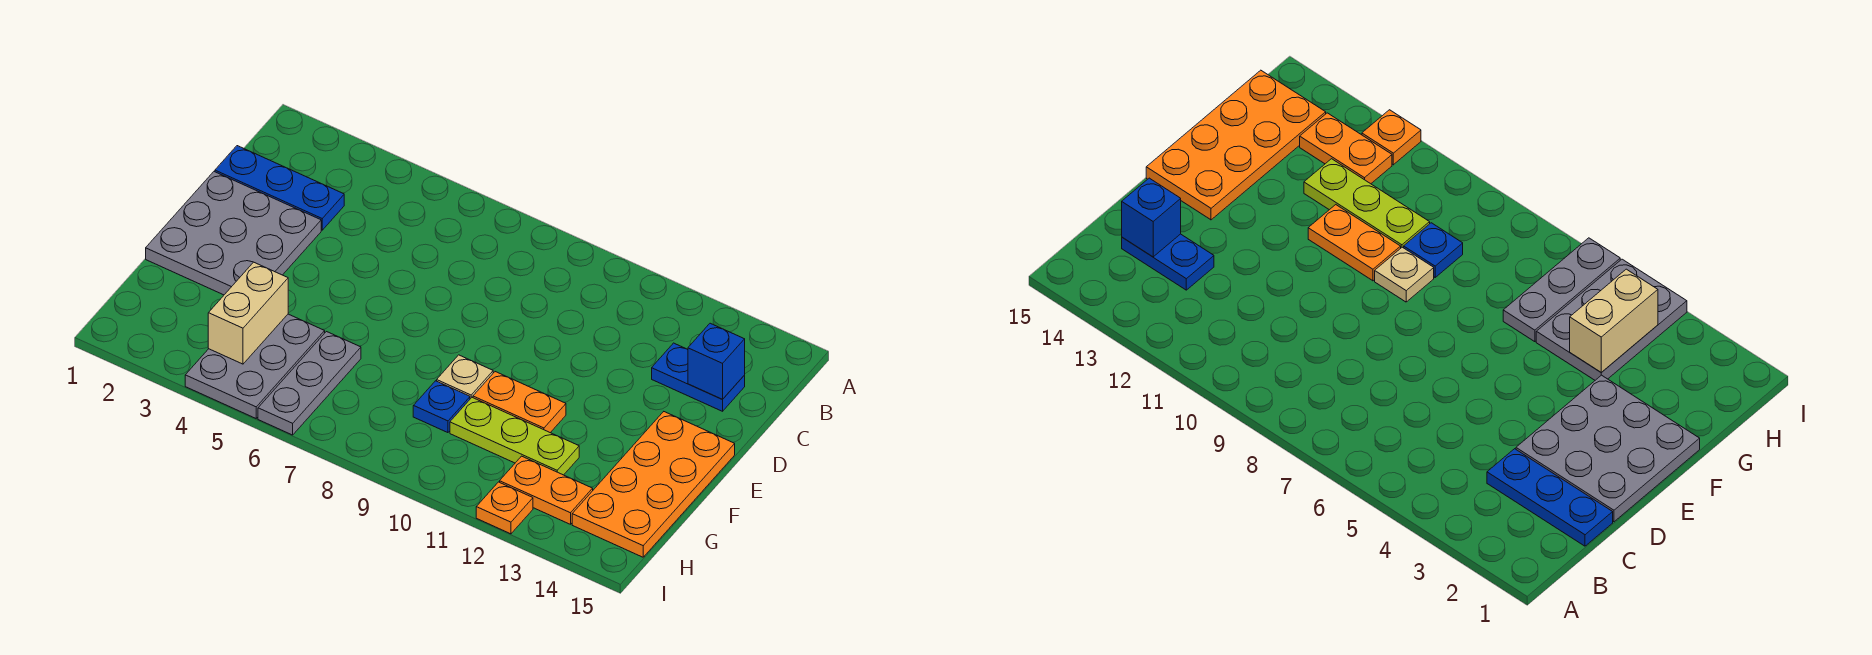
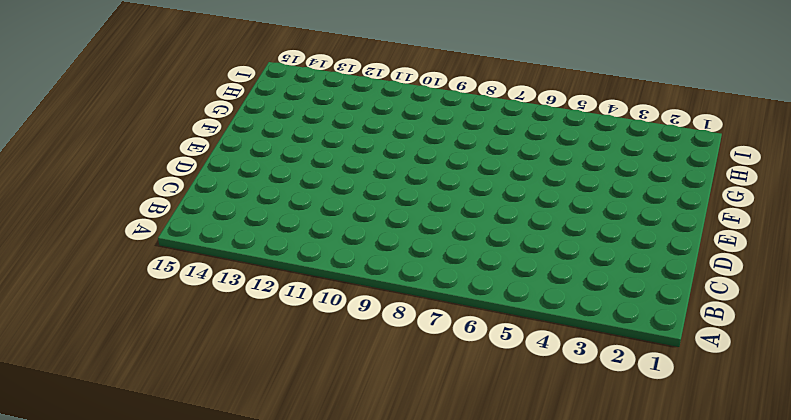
none -> blue plate C1:C3 level 1
none -> blue plate C13:C14 level 1
none -> grey plate D1:F3 level 1

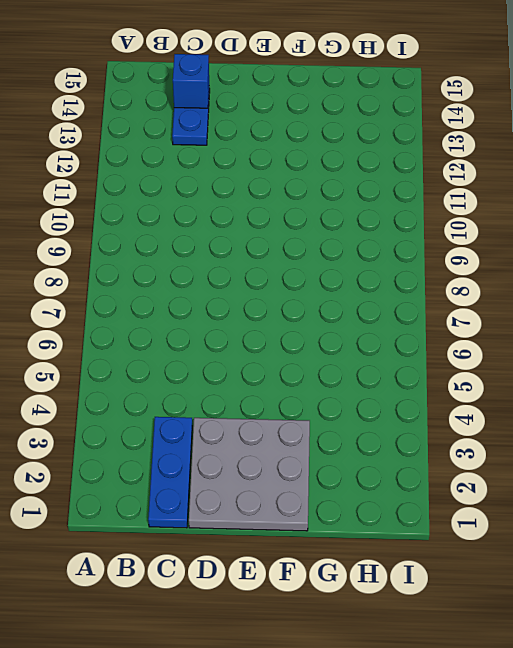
none -> orange plate E14:H15 level 1
none -> tan plate F9 level 1
none -> orange plate F10:F11 level 1

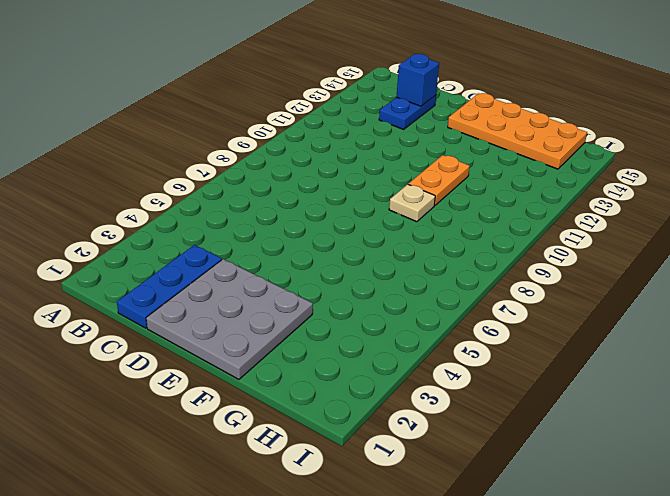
none -> grey plate G4:I5 level 1
none -> grey plate G6:I6 level 1
none -> blue plate G9 level 1

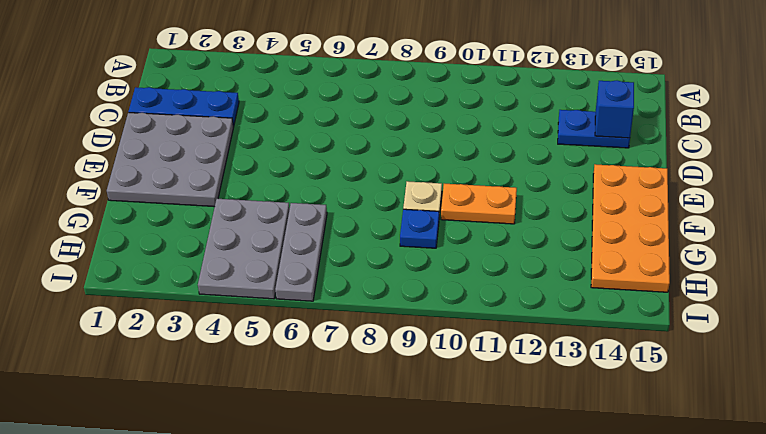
none -> lime plate G10:G12 level 1
none -> orange plate H12:H13 level 1
none -> orange plate I12 level 1

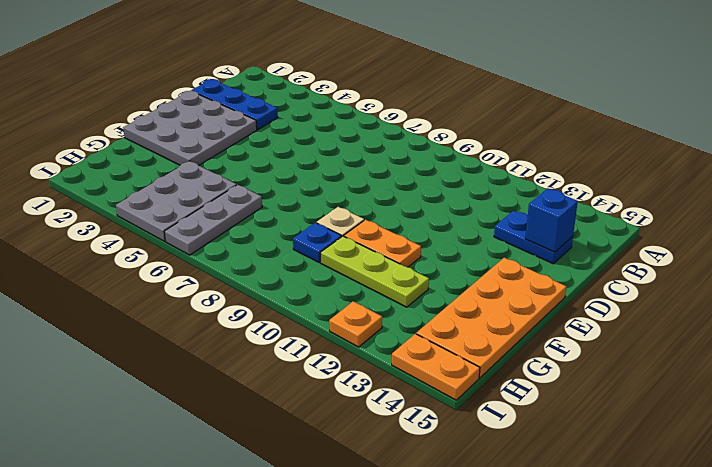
orange plate I14:I15 level 1 -> orange plate H12:H13 level 1
none -> tan brick G4:H4 level 2

